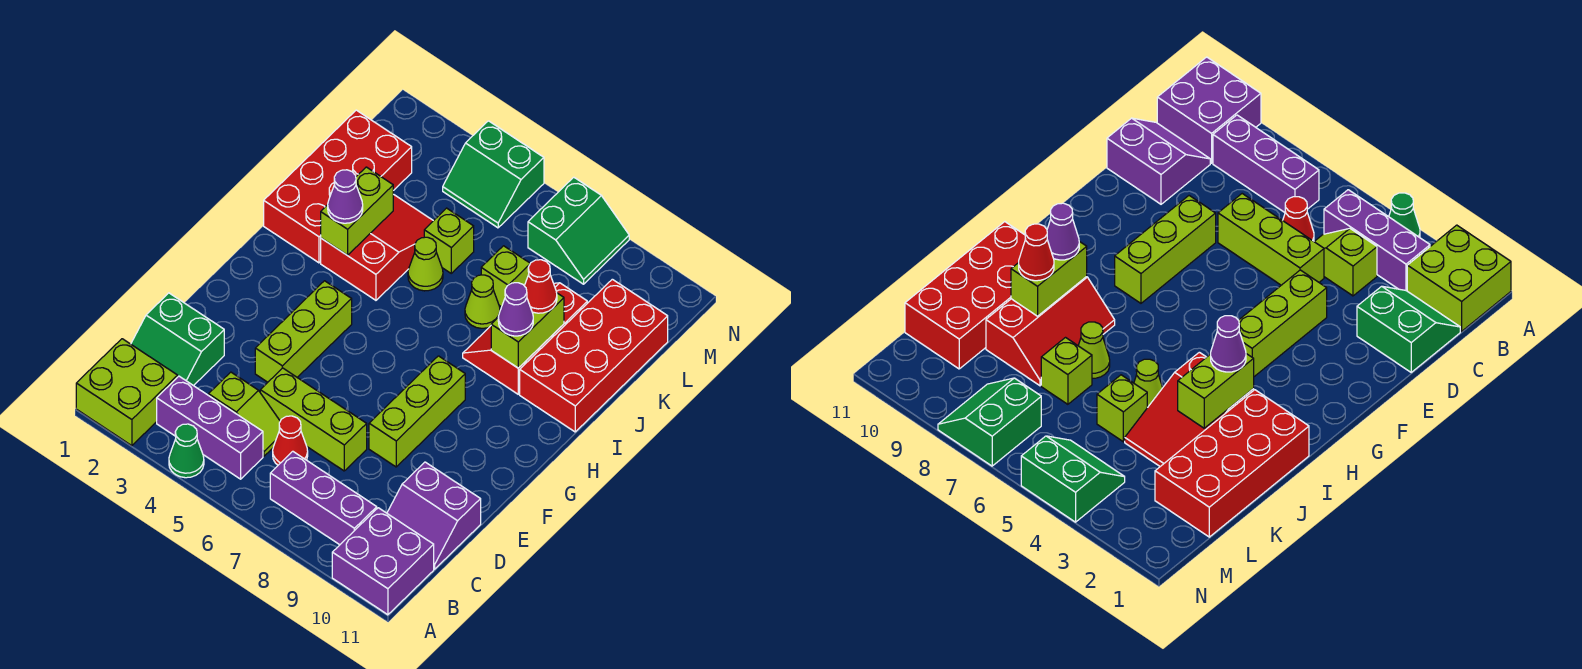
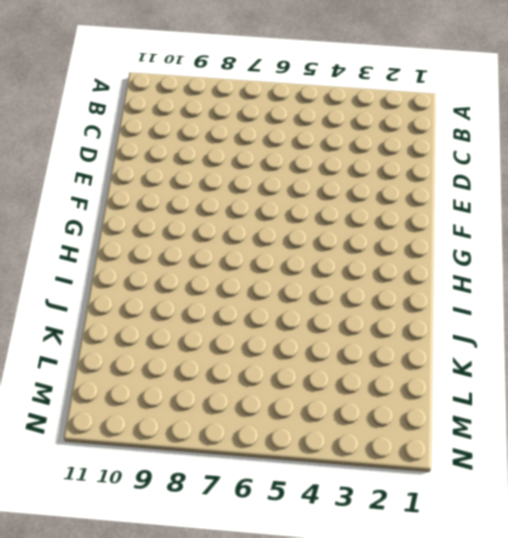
none -> lime brick A1:B2 level 1
none -> green cone A4 level 1
none -> purple brick A10:B11 level 1

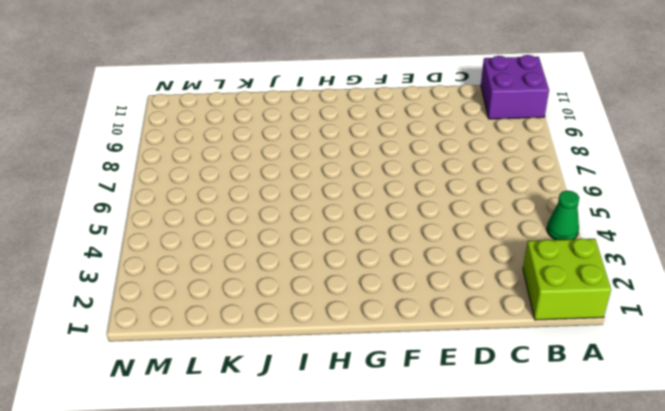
none -> purple brick B3:B5 level 1
none -> purple brick B7:B9 level 1
none -> green slope C1:D2 level 1 top D

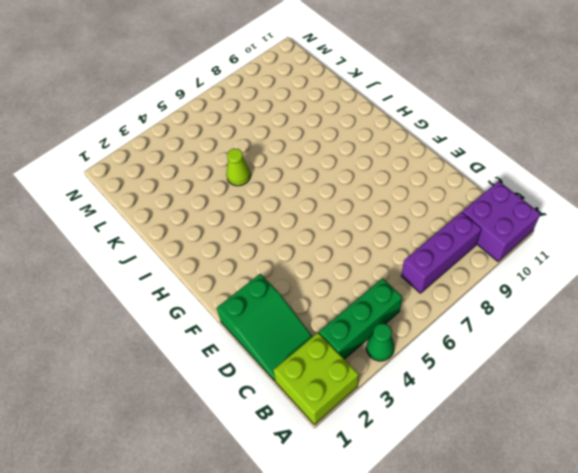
green brick B3:B5 level 1 -> purple brick B3:B5 level 1
green slope C1:E2 level 1 top E -> green slope C1:D2 level 1 top D
none -> lime slope C4:C5 level 1 top 4
none -> red cone C6 level 1
none -> purple slope C10:D11 level 1 top D

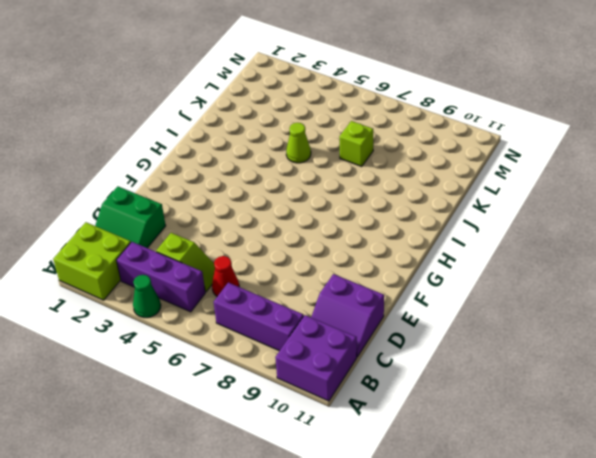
none -> lime brick D5:D7 level 1
none -> lime brick E4:G4 level 1
none -> lime brick E8:G8 level 1

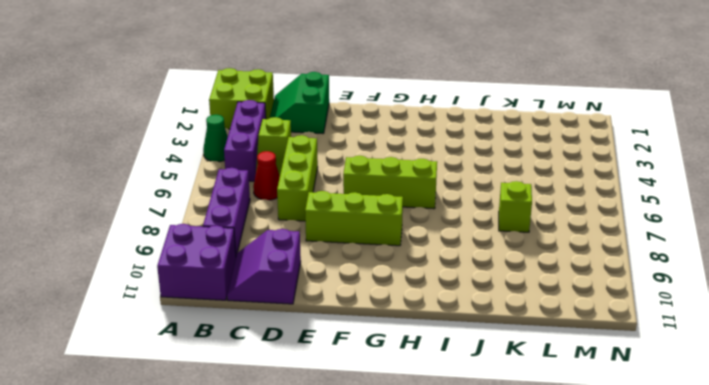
lime brick F6:H6 level 1 -> lime brick E4:G4 level 1
none -> red brick I1:L2 level 1
none -> red slope I3:K4 level 1 top I
none -> red slope I8:K9 level 1 top 9

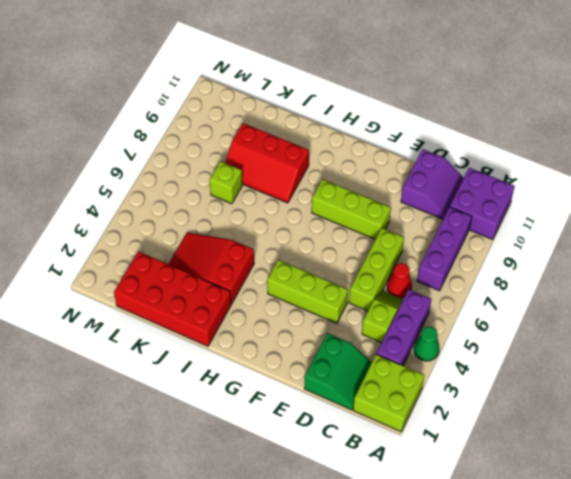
none -> red brick I10:L11 level 1
none -> lime cone J5 level 1
none -> lime cone J7 level 1

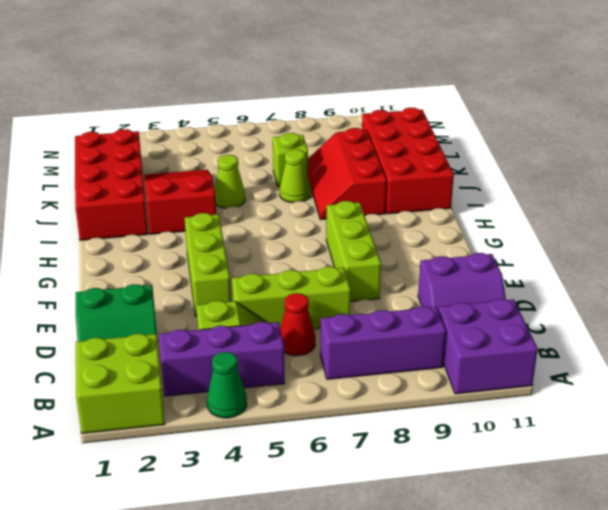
none -> lime brick K5 level 1
none -> green slope M4:N5 level 1 top N
none -> green slope M7:N8 level 1 top 7

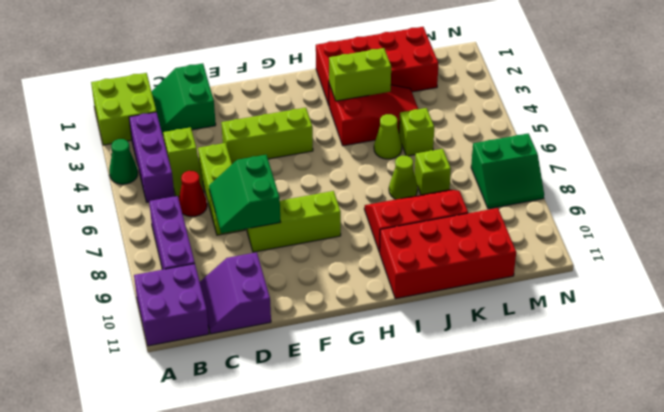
green slope D7:E8 level 2 top E -> green slope M4:N5 level 1 top N
none -> lime brick I9:J9 level 2
none -> purple cone I3 level 3
none -> purple cone I9 level 3

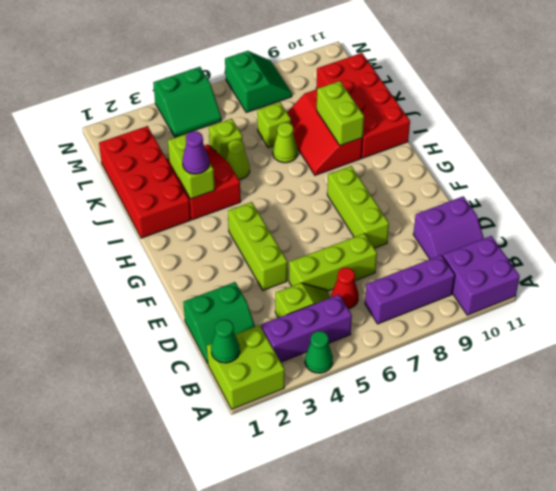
green cone B1 level 2 -> none
none -> purple cone I9 level 3
none -> red cone J9 level 3

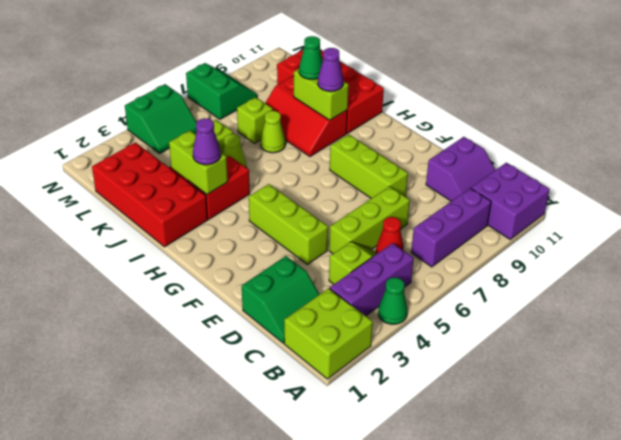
green cone J9 level 3 -> red cone J9 level 3

